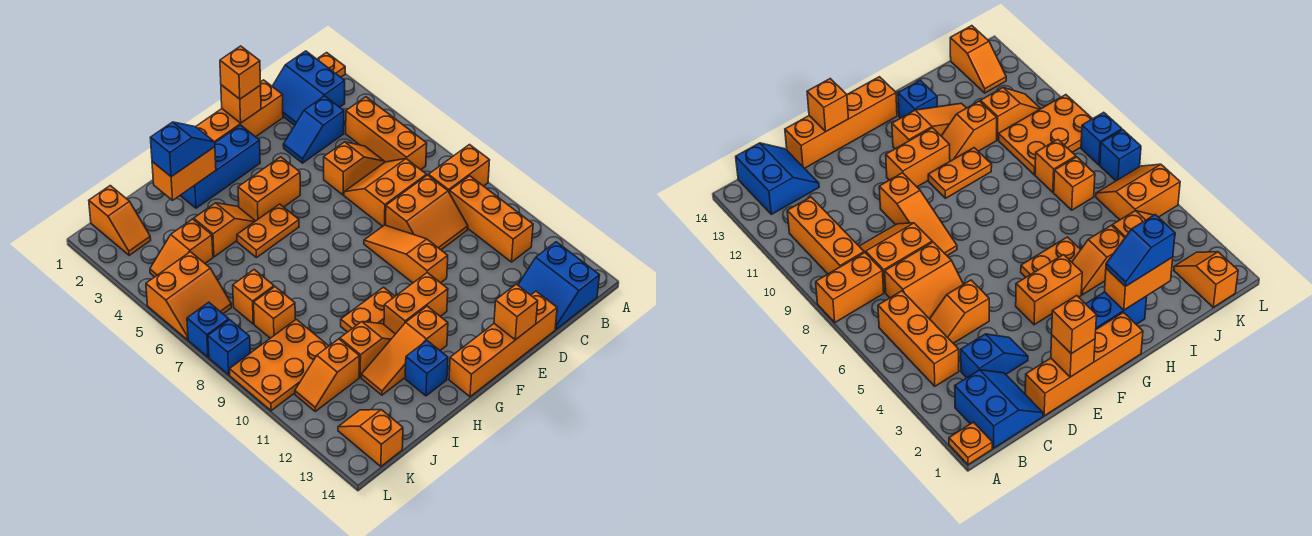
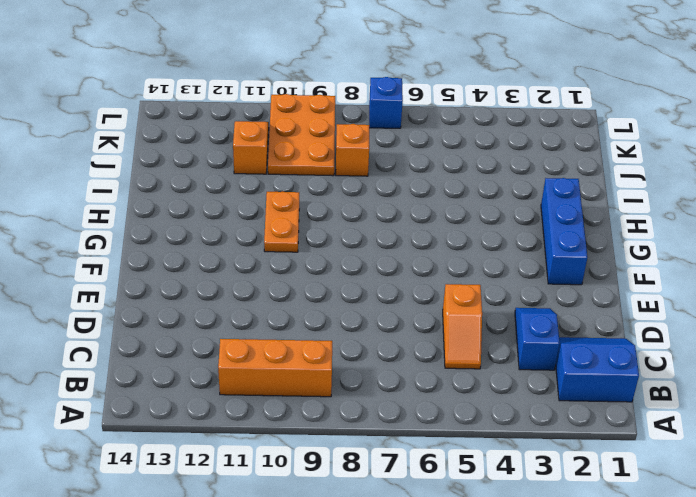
none -> orange plate A1 level 1
none -> orange brick A8:B8 level 1
none -> orange brick B4:B6 level 1
none -> blue slope B13:C14 level 1 top B

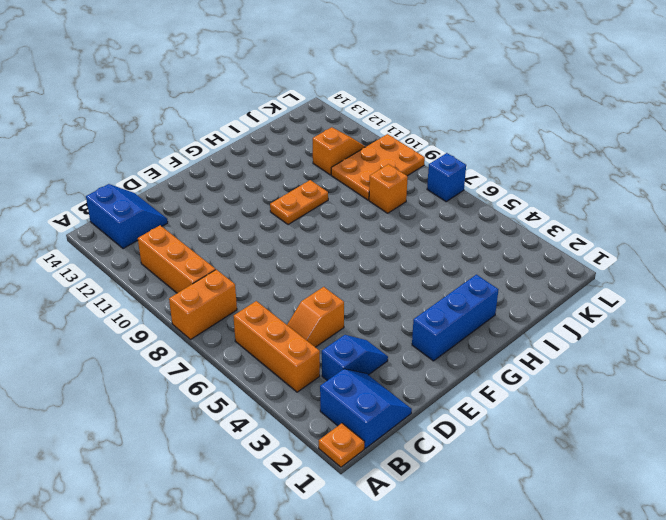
none -> orange slope C6:D7 level 1 top 7
none -> orange slope C8:D9 level 1 top 8
none -> orange brick D1:G1 level 1
none -> orange brick D14:G14 level 1

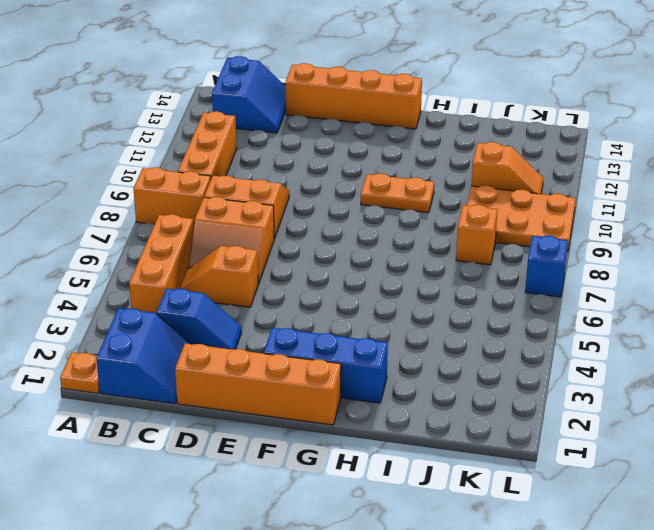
none -> orange slope E8:E10 level 1 top 10
none -> orange brick F4:G4 level 1
none -> orange brick F11:G11 level 1
none -> orange plate G5:H5 level 1

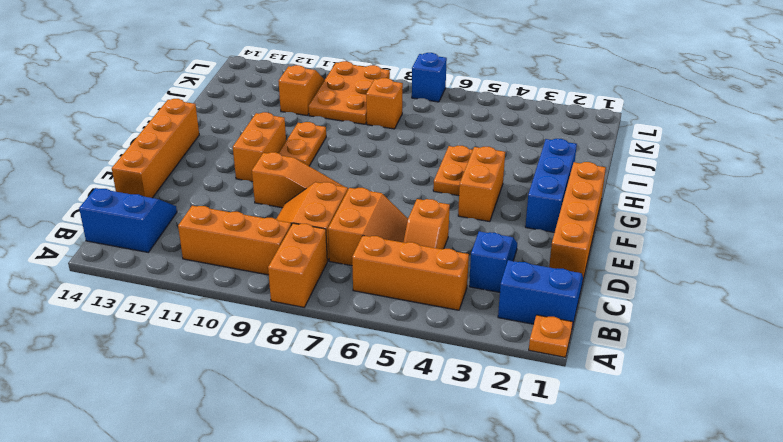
none -> orange slope G12:I12 level 1 top G
none -> orange slope H4:I4 level 1 top I
none -> orange slope H11:I11 level 1 top I
none -> blue brick H13 level 1

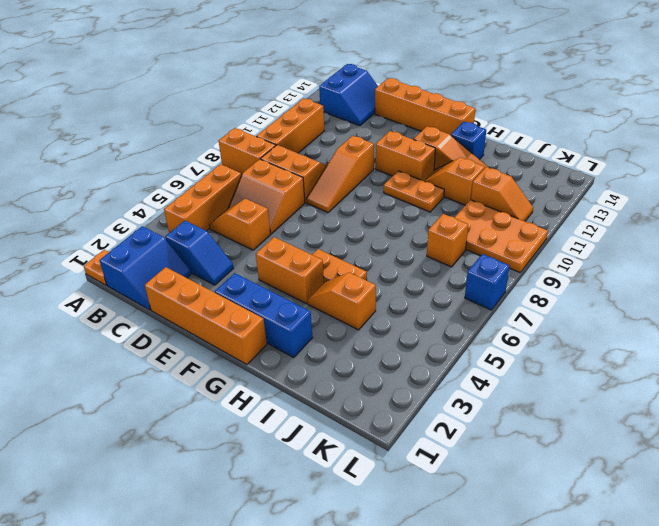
none -> orange slope J4:K4 level 1 top J
none -> orange brick J7 level 1
none -> orange slope K1:K2 level 1 top 1
none -> orange slope K5:L6 level 1 top 5

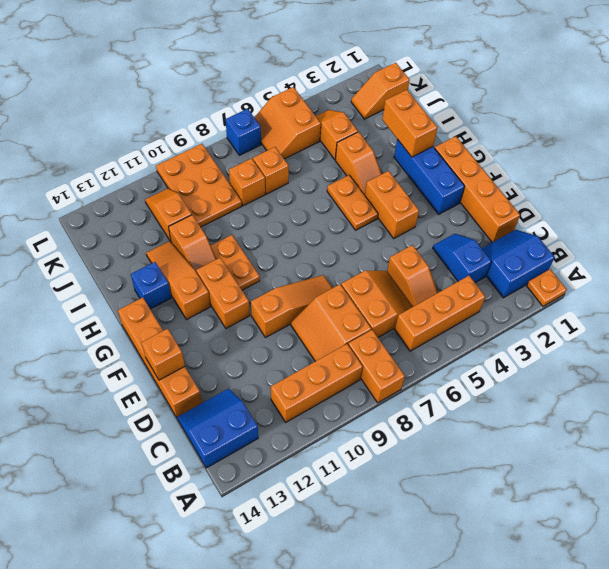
none -> orange slope K13:K14 level 1 top 14
none -> blue brick L8 level 1
none -> orange brick E1 level 2
none -> orange brick E1 level 3

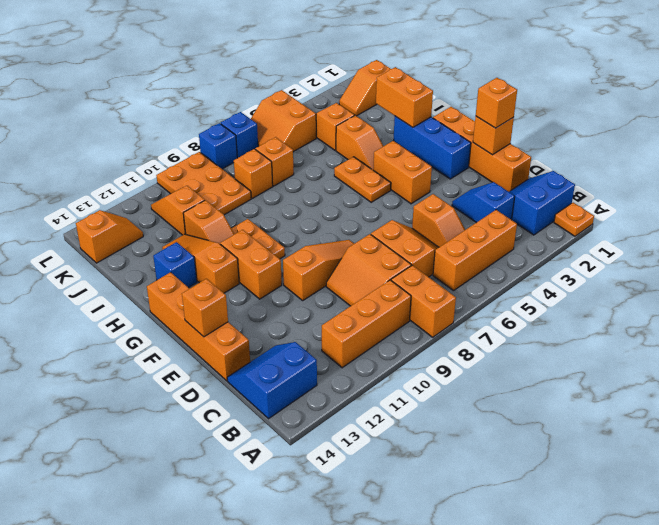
none -> blue slope H2:I2 level 3 top I

